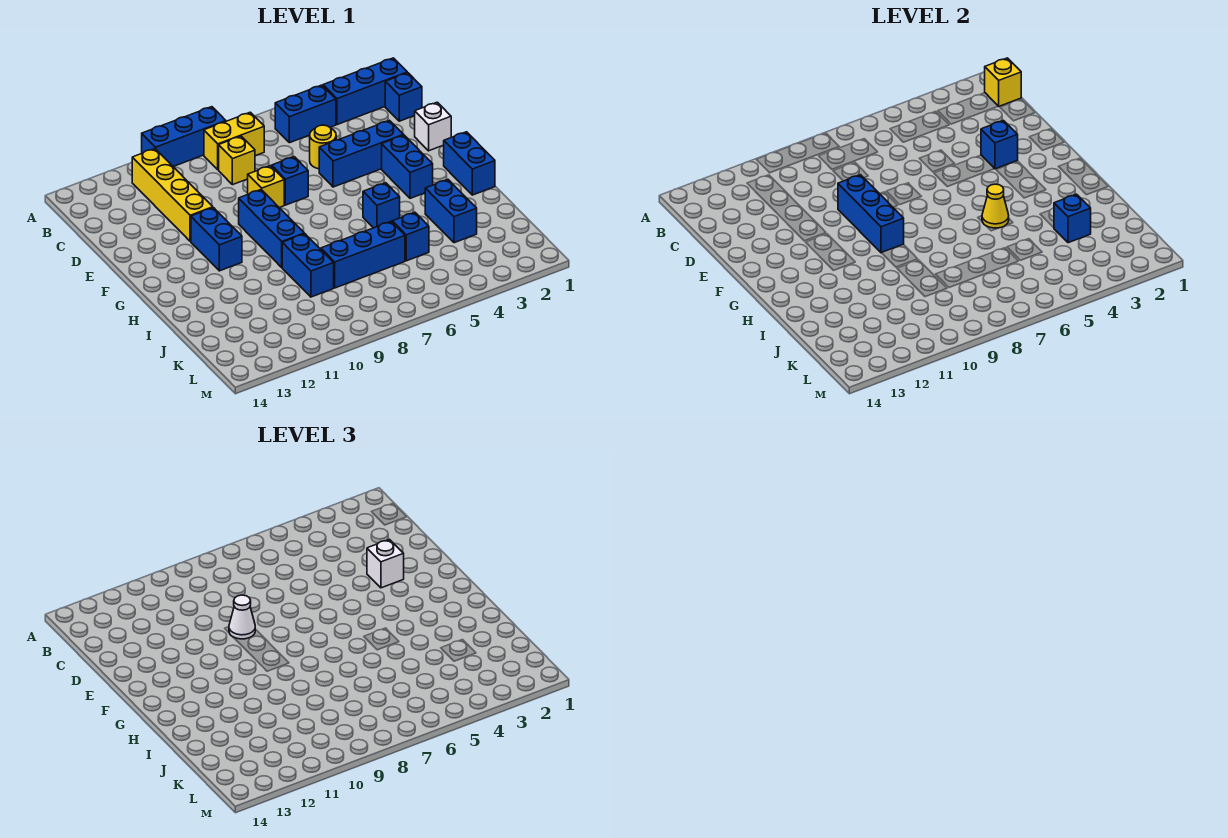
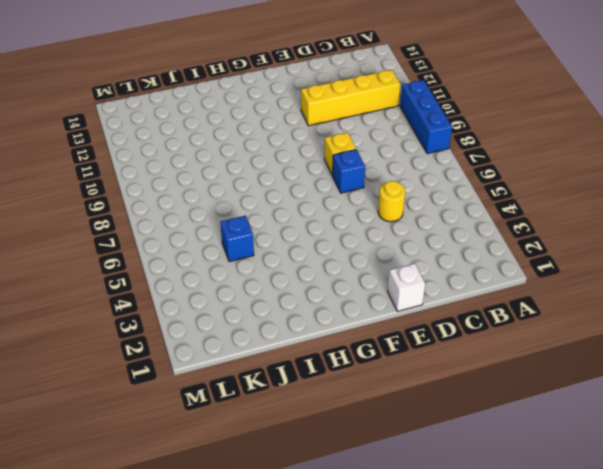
none -> blue brick B1:B3 level 1
none -> blue brick B4:B5 level 1
none -> yellow brick B7:B8 level 1

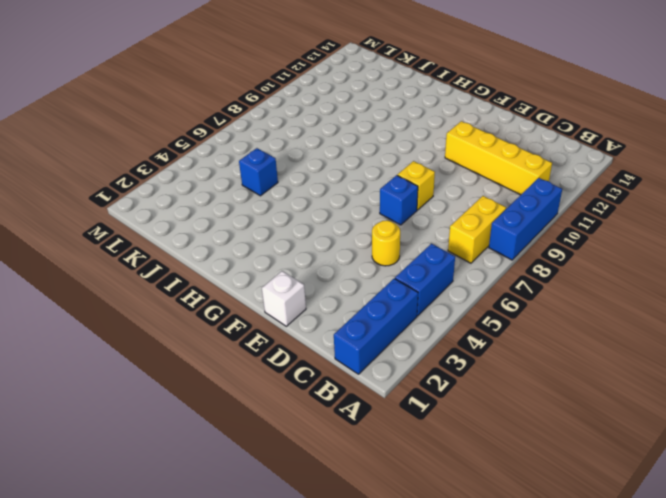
none -> blue brick C1 level 1
none -> yellow brick C8 level 1
none -> blue brick E3:E5 level 1

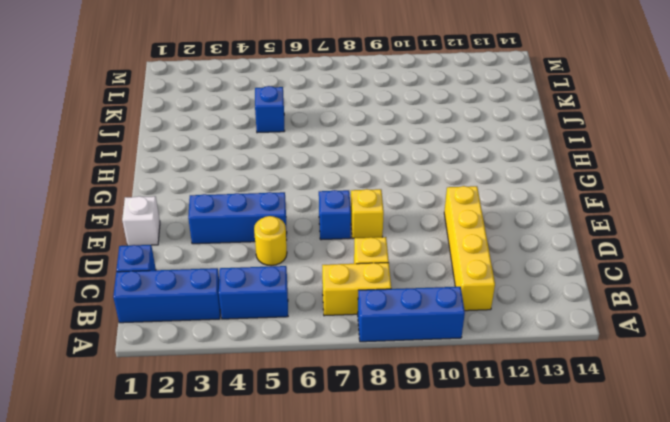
none -> blue brick F3:G3 level 1
none -> blue brick F9:H9 level 1
none -> blue brick F11:G11 level 1

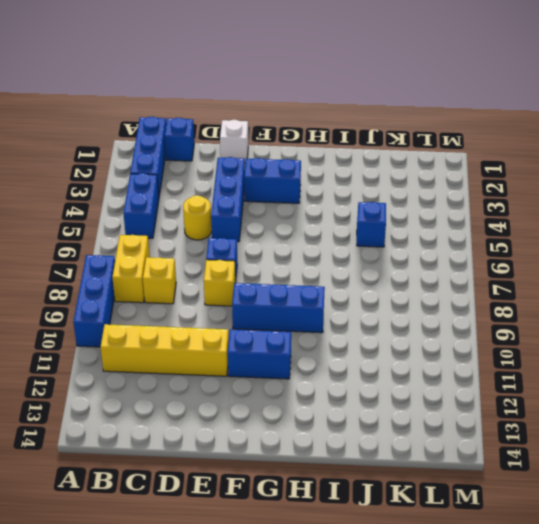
none -> blue brick G1:H1 level 1
none -> blue brick H5 level 1
none -> blue brick I3:J3 level 1

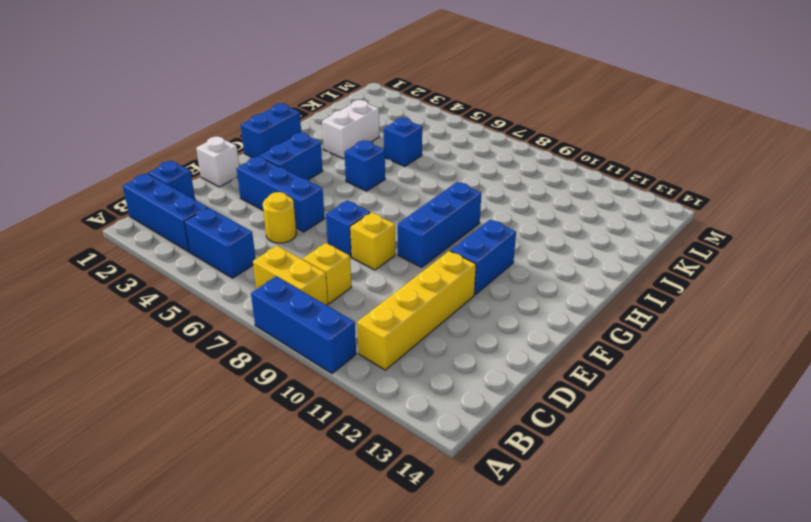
white brick I3:J3 level 1 -> blue brick I3:J3 level 1
none -> blue brick I9:J9 level 1
none -> blue brick J6:J8 level 1
none -> yellow brick B1 level 2

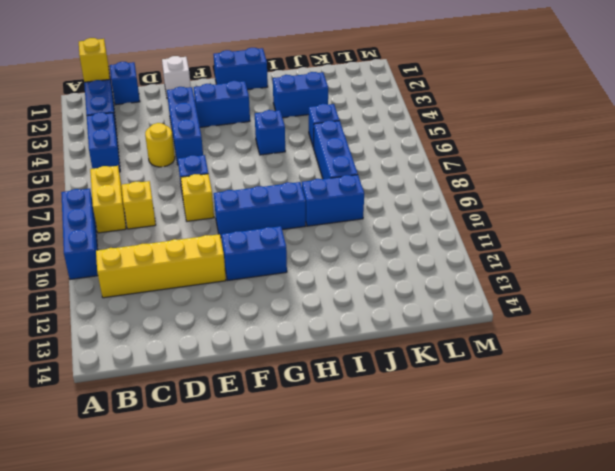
none -> blue brick E3 level 2
none -> blue brick E9:G9 level 2
none -> yellow cone H5 level 2

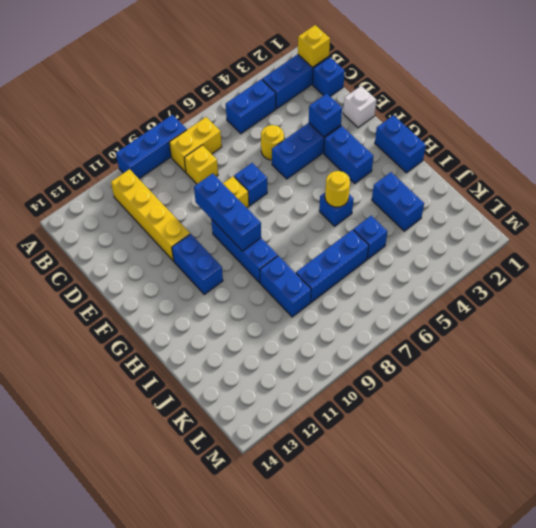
yellow round brick H5 level 2 -> yellow cone H5 level 2
none -> blue brick J3 level 2
none -> white brick E3 level 3
none -> white cone E9 level 3

